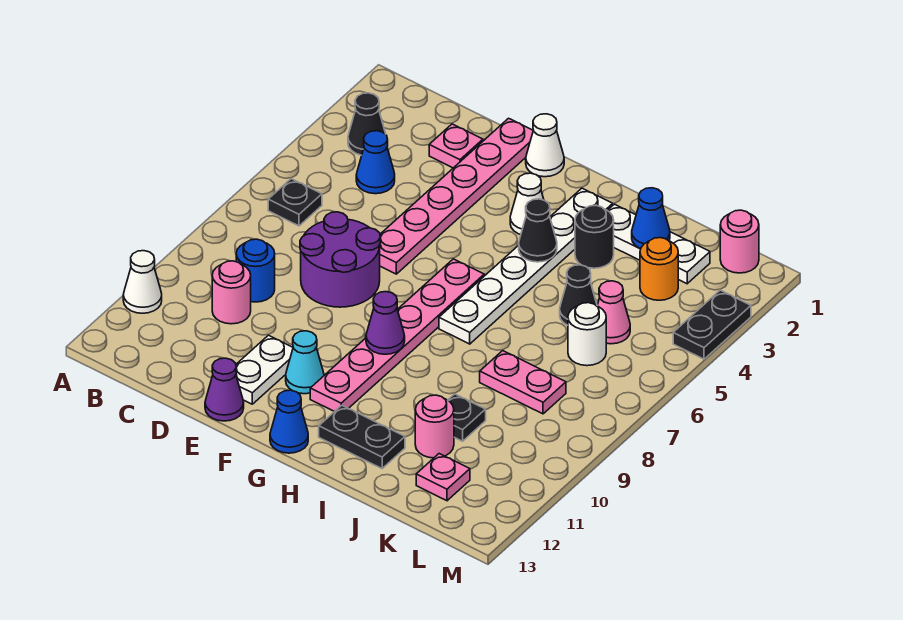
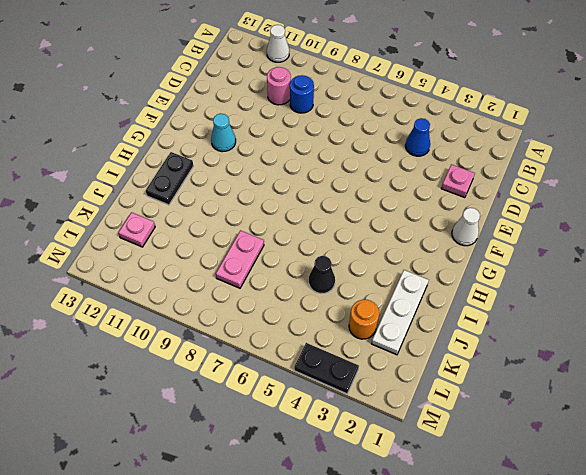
none -> black cone B3 level 1
none -> black plate B6 level 1
none -> purple round brick D7:E8 level 1
none -> pink plate E1:E6 level 1

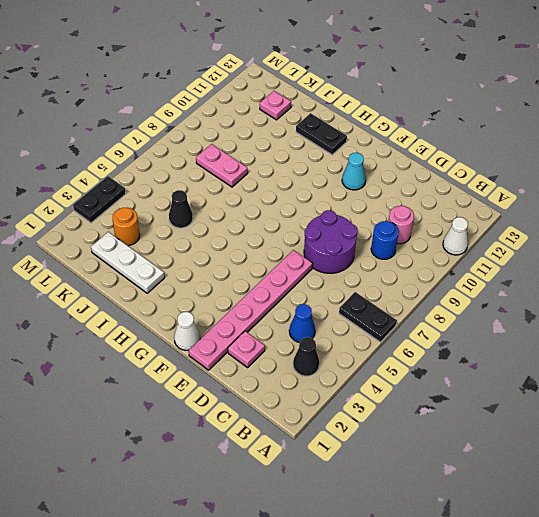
black plate A6:B6 level 1 -> black plate B6 level 1
none -> white plate E11:E12 level 1
none -> purple cone E13 level 1
none -> white cone G3 level 1
none -> pink plate G6:G11 level 1

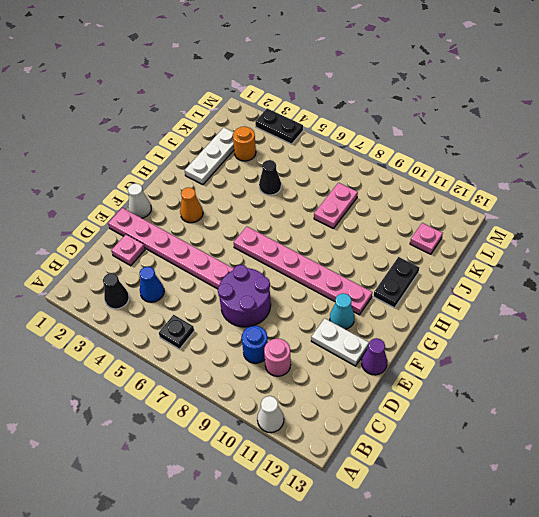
orange cone G3 level 1 -> white cone G3 level 1
none -> blue cone G13 level 1
none -> white plate H2:H7 level 1
none -> black round brick I3 level 1
none -> black plate J10 level 1

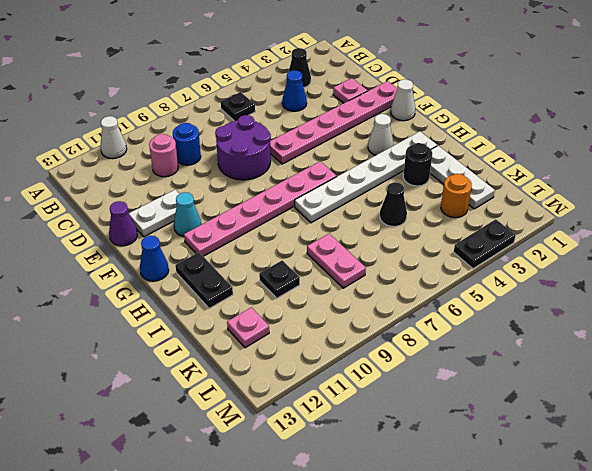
none -> pink round brick J11 level 1
none -> pink cone K5 level 1
none -> white round brick K6 level 1
none -> pink round brick L1 level 1

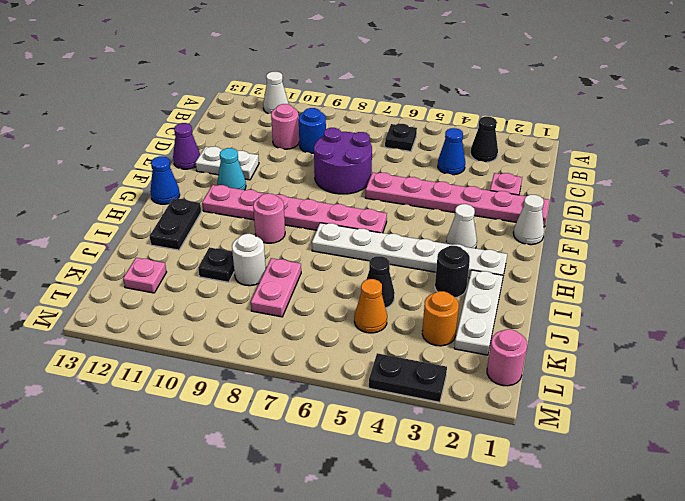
pink round brick H9 level 1 -> pink round brick J11 level 1
white round brick J9 level 1 -> white round brick K6 level 1
orange cone K5 level 1 -> pink cone K5 level 1
none -> purple cone G9 level 2
none -> black cone H4 level 2
none -> blue cone J2 level 2

